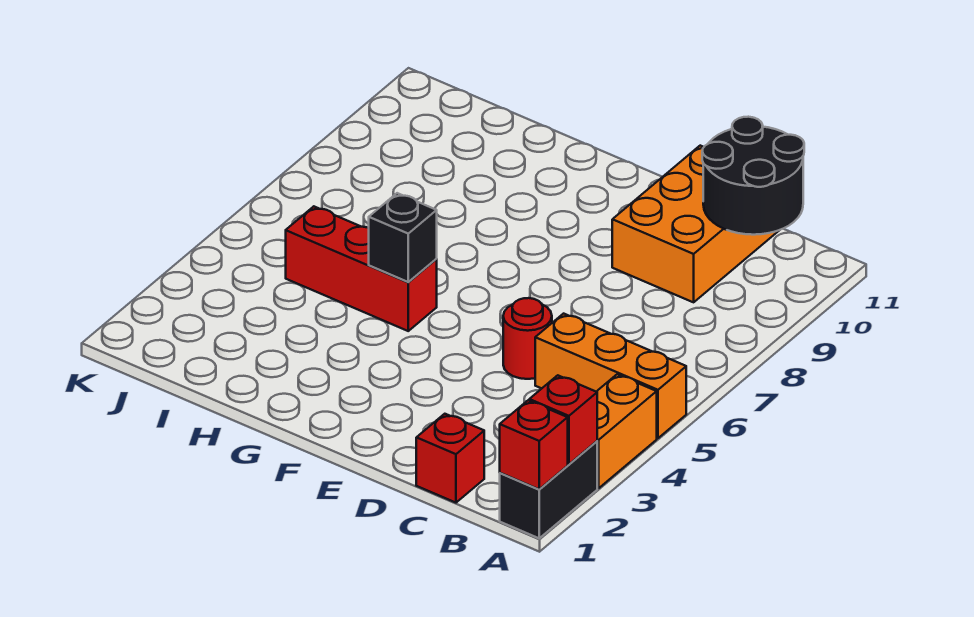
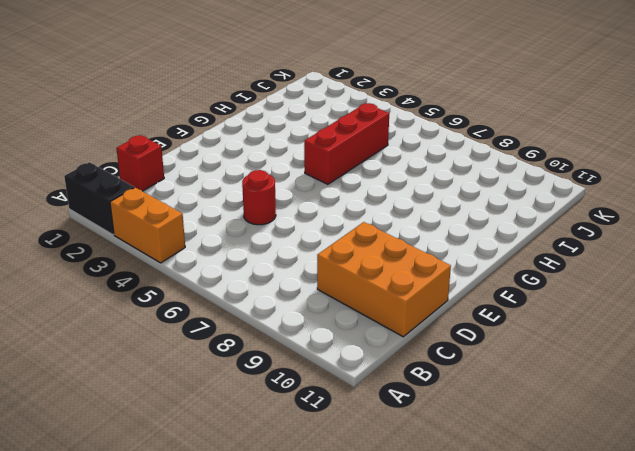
none -> orange brick A5:C5 level 1
none -> red brick A1 level 2

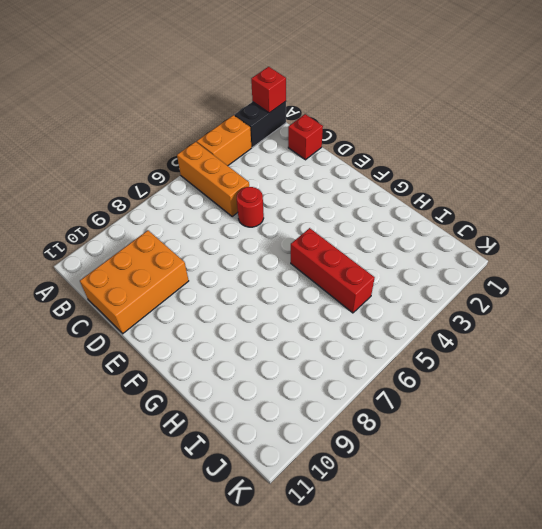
none -> red brick A2 level 2
none -> black round brick B10:C11 level 2

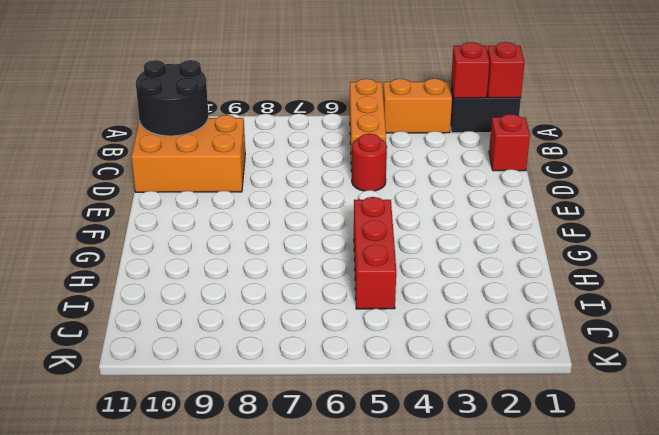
none -> black brick G5 level 2

